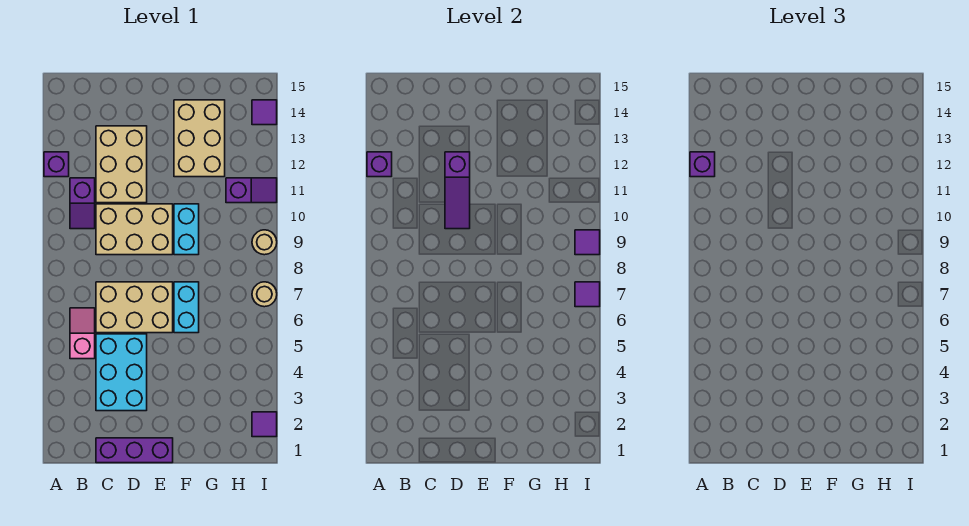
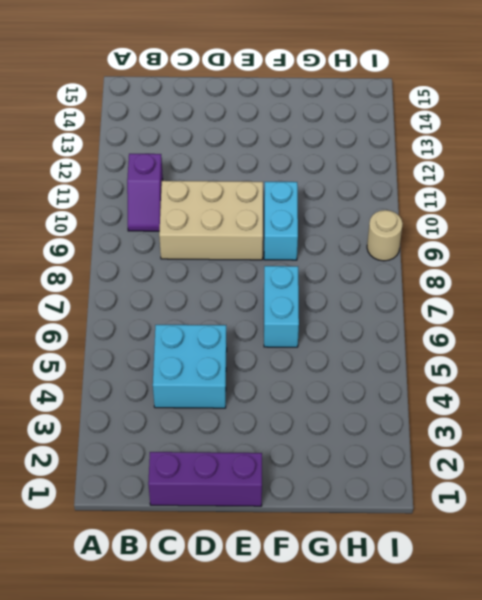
cyan brick C4:D5 level 1 -> cyan brick C3:D5 level 1
none -> purple brick A12 level 1
none -> pink slope B5:B6 level 1 top 5
none -> tan brick C6:E7 level 1

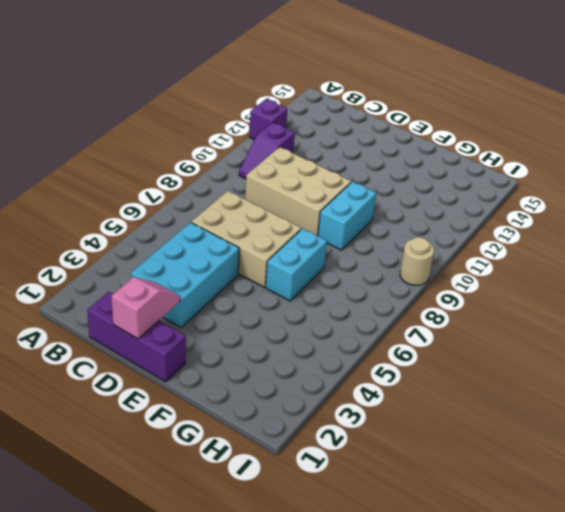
pink slope D1:D2 level 2 top 1 -> pink slope B5:B6 level 1 top 5
none -> tan brick C11:D13 level 1
none -> tan brick F12:G14 level 1
none -> purple slope H11:I11 level 1 top H

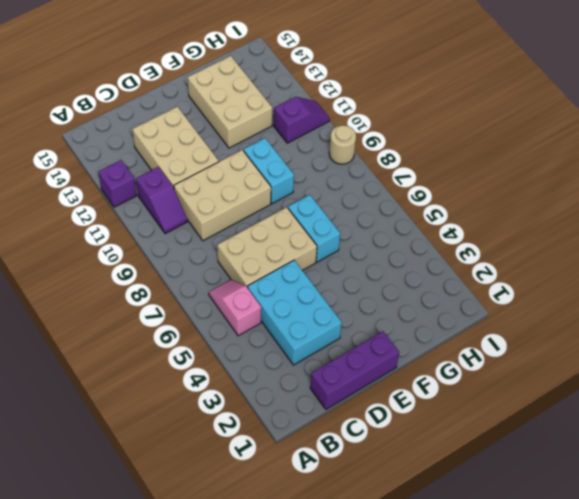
none -> purple tile I2 level 1
none -> tan round brick I7 level 1
none -> purple tile I14 level 1

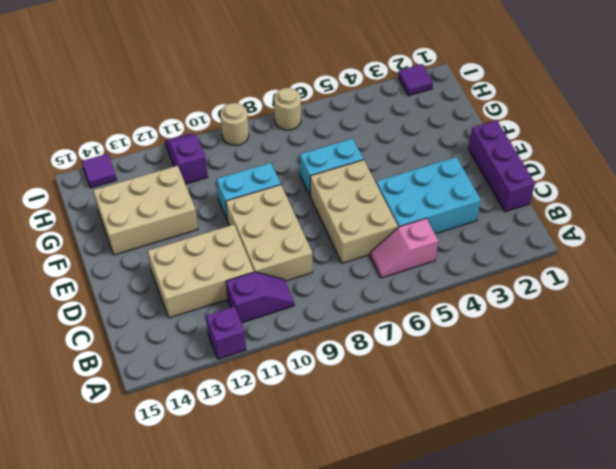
none -> purple brick A12 level 2
none -> purple slope D10:D12 level 2 top 12
none -> purple tile I7 level 2

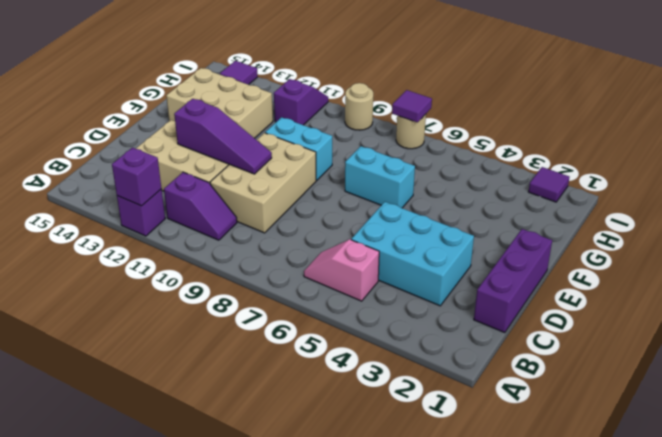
none -> tan brick C6:E7 level 1
none -> purple tile I9 level 2
none -> purple brick A12 level 3

